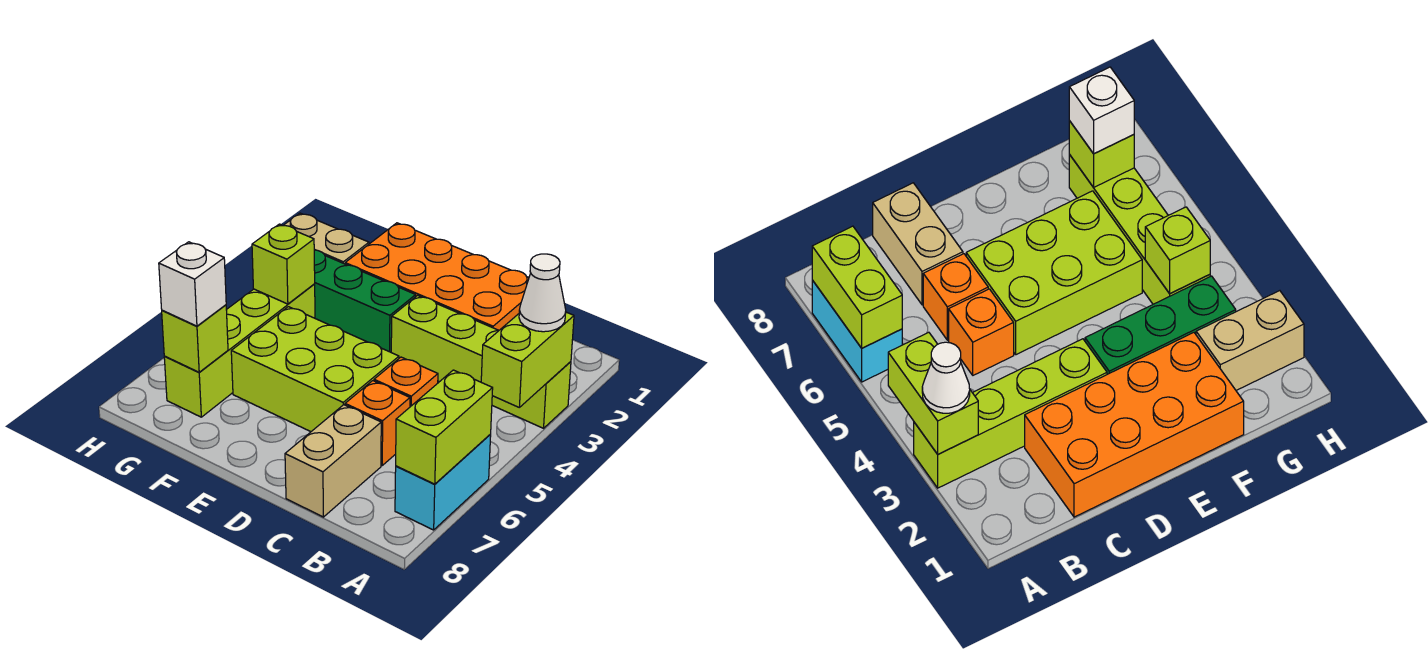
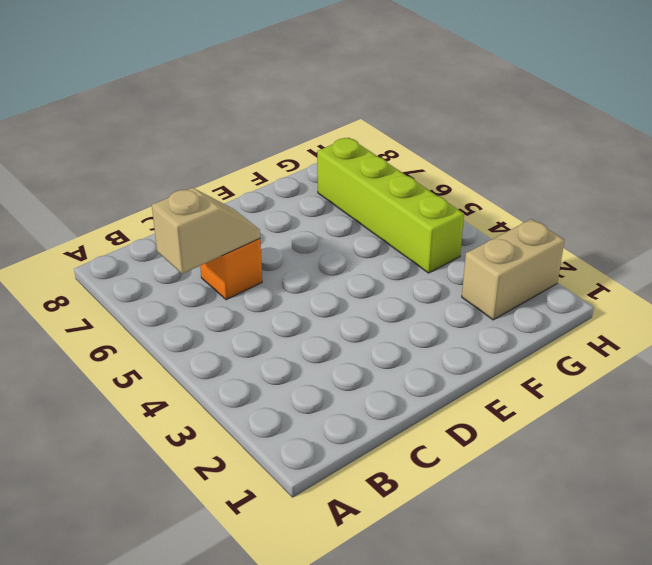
tan slope B6:C6 level 2 top B -> none
none -> lime brick A3:D3 level 1
none -> cyan brick A6:A7 level 1
none -> orange brick C1:F2 level 1

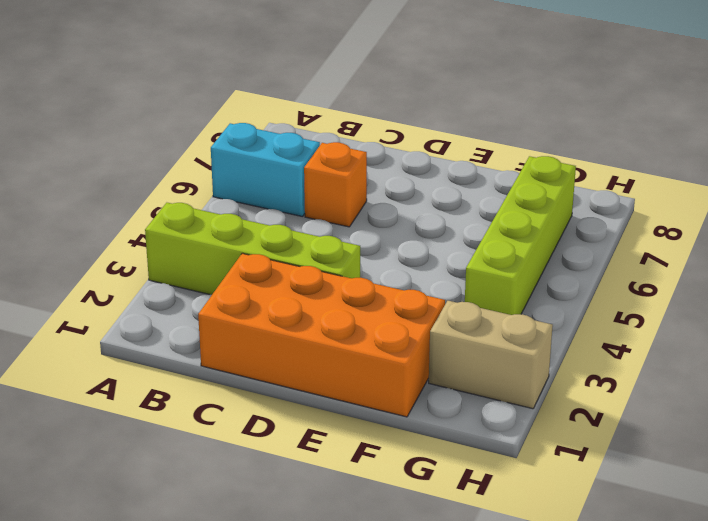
cyan brick A6:B6 level 1 -> cyan brick A6:A7 level 1
none -> orange brick C5 level 1
none -> tan brick C7:C8 level 1
none -> lime brick D5:F6 level 1

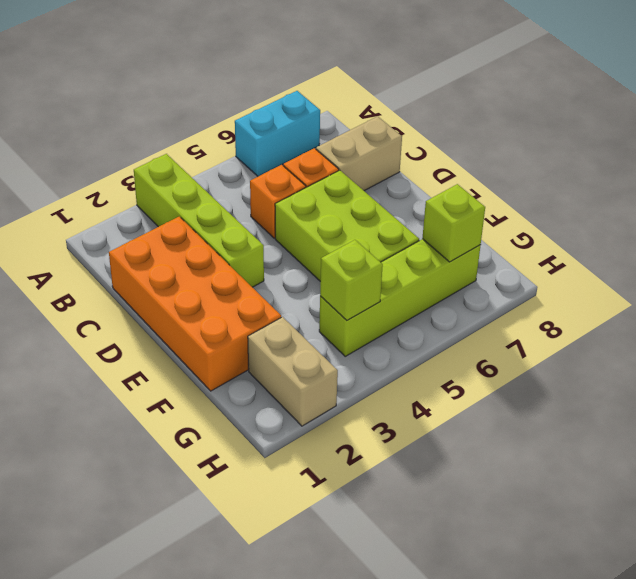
none -> green brick E3:G3 level 1
none -> lime brick A3:A4 level 2
none -> lime brick A6:A7 level 2

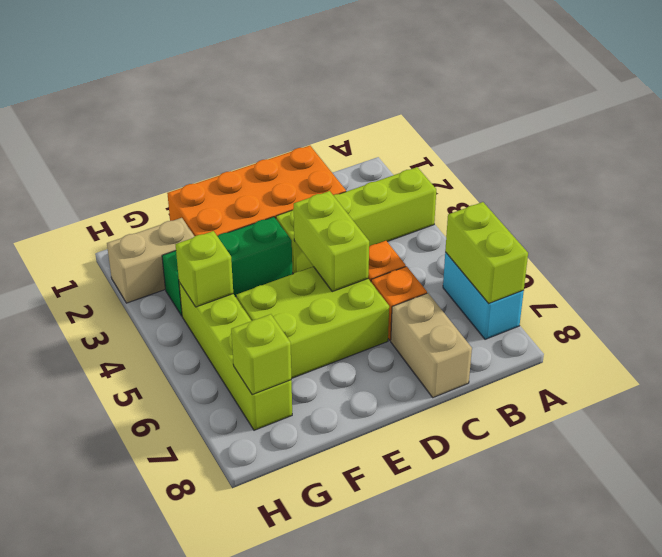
lime brick D4:D5 level 2 -> lime brick A3:A4 level 2
none -> white cone A3 level 3
none -> white brick G7 level 3

